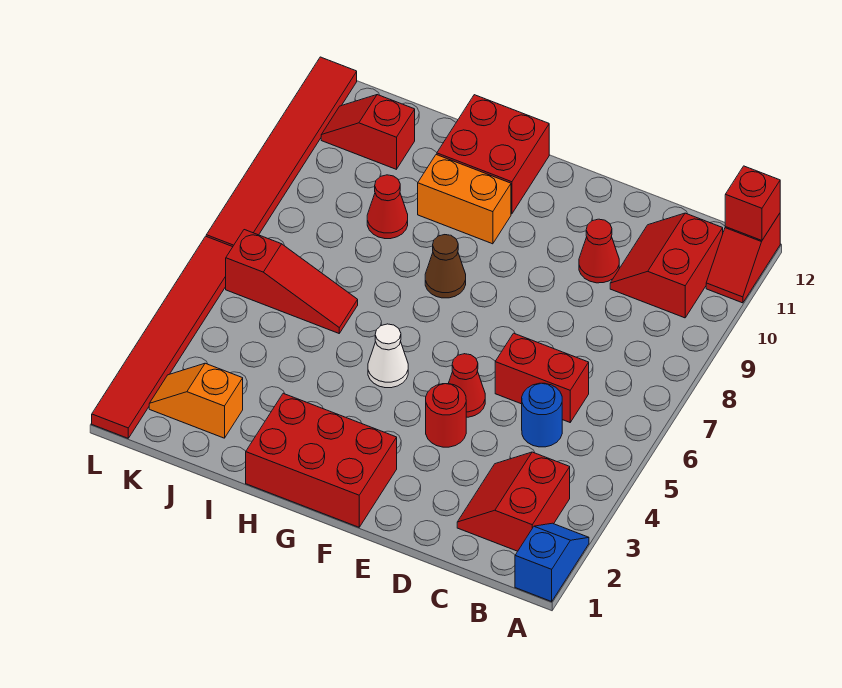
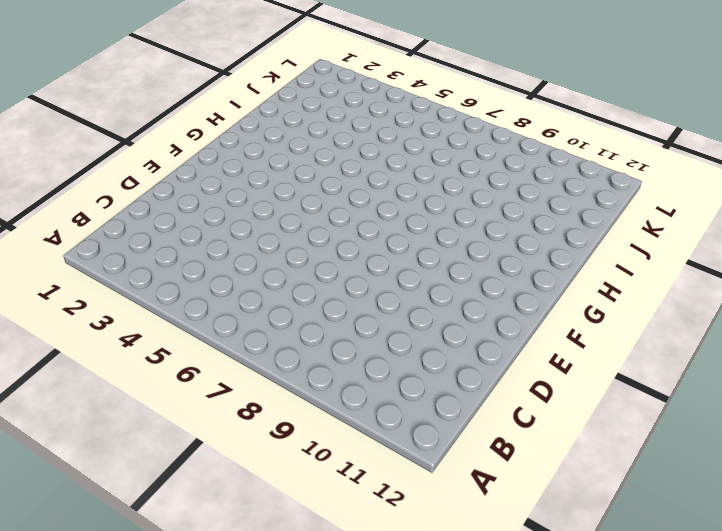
none -> blue slope A1:A2 level 1 top 1
none -> red slope A11:A12 level 1 top 12
none -> red slope B2:C3 level 1 top B

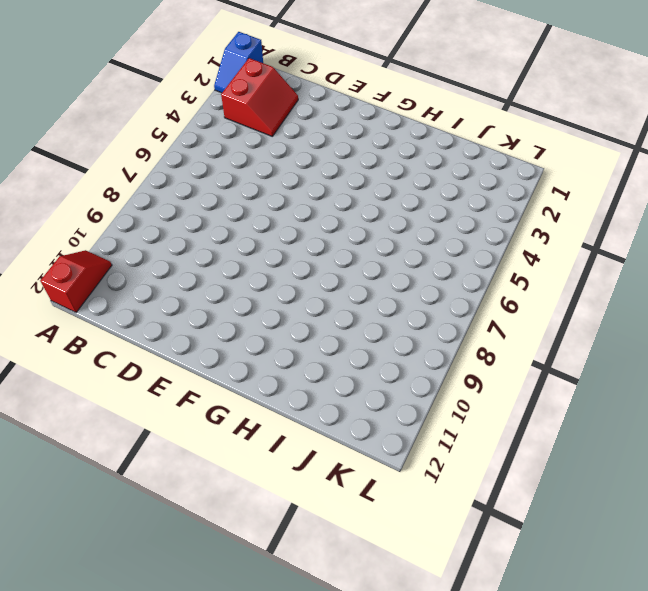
none -> red slope B10:C11 level 1 top B
none -> blue round brick C5 level 1
none -> red brick C6:D6 level 1

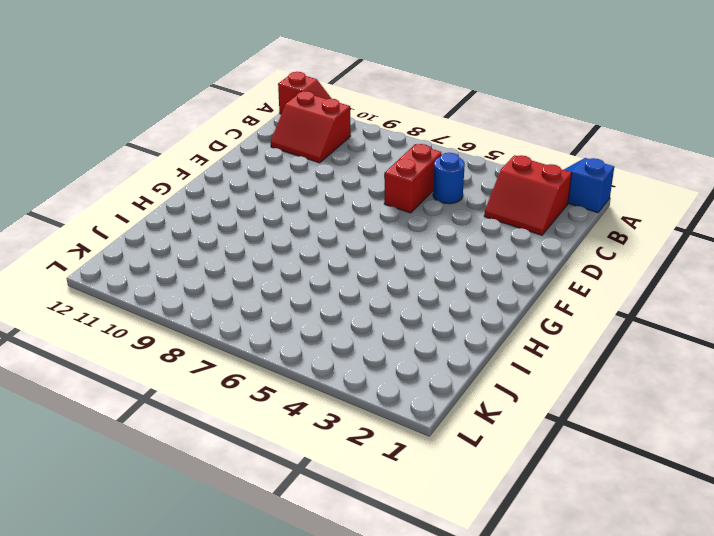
none -> red cone D10 level 1
none -> red round brick E4 level 1
none -> red cone E5 level 1

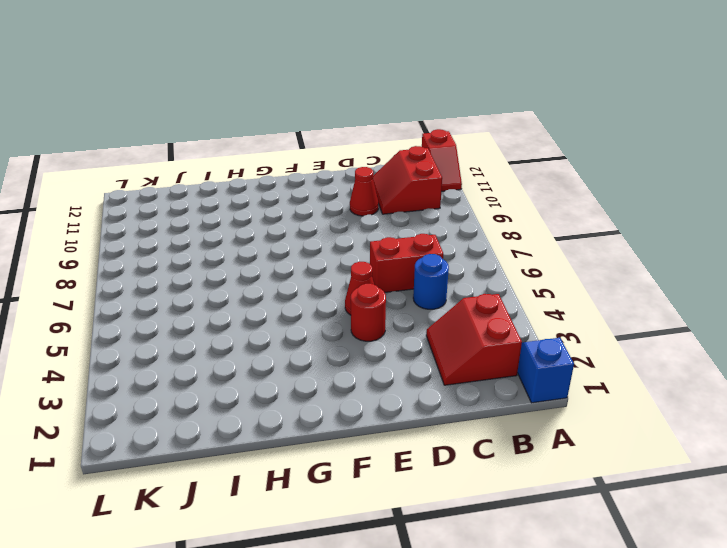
none -> red brick F1:H2 level 1
none -> white cone G5 level 1
none -> brown cone G8 level 1

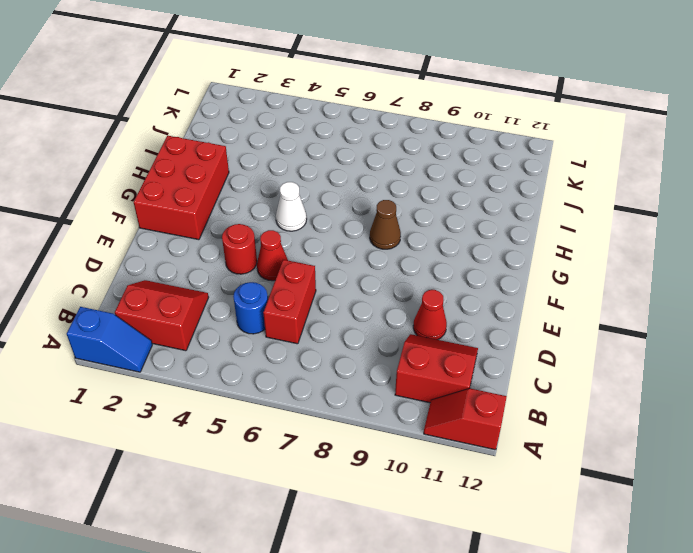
none -> orange brick G10:H10 level 1
none -> red brick G11:H12 level 1
none -> red slope I6:K6 level 1 top K

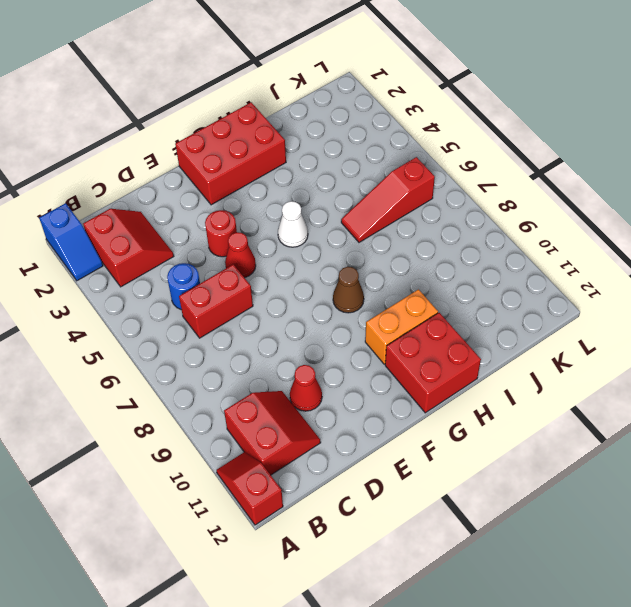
none -> red cone I9 level 1
none -> orange slope J2:K2 level 1 top J
none -> red slope J11:K11 level 1 top J

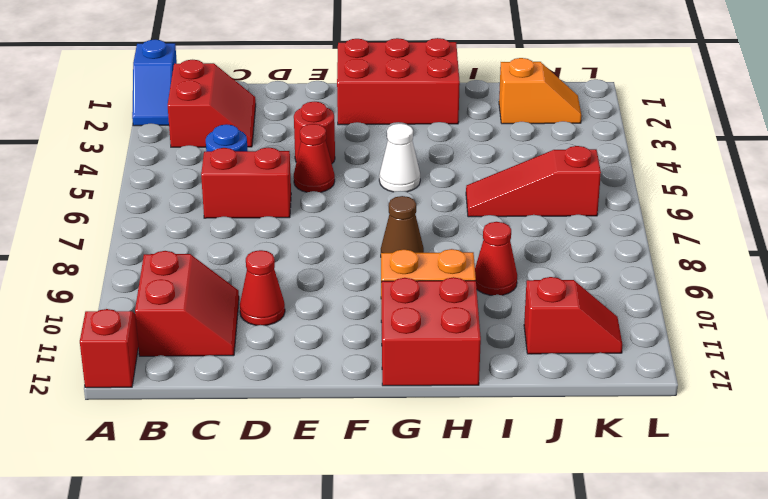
none -> red tile L1:L6 level 1
none -> red tile L7:L12 level 1
none -> red brick A12 level 2

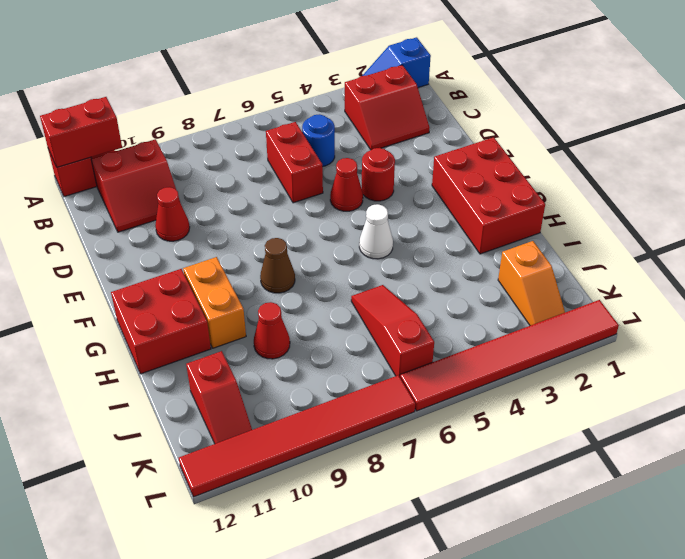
red brick A11:A12 level 2 -> red brick A12 level 2

